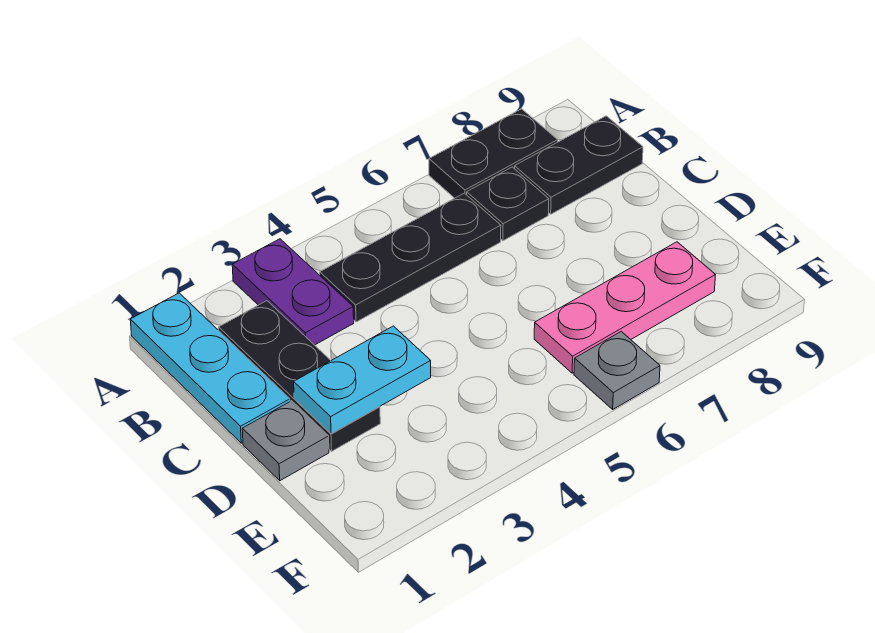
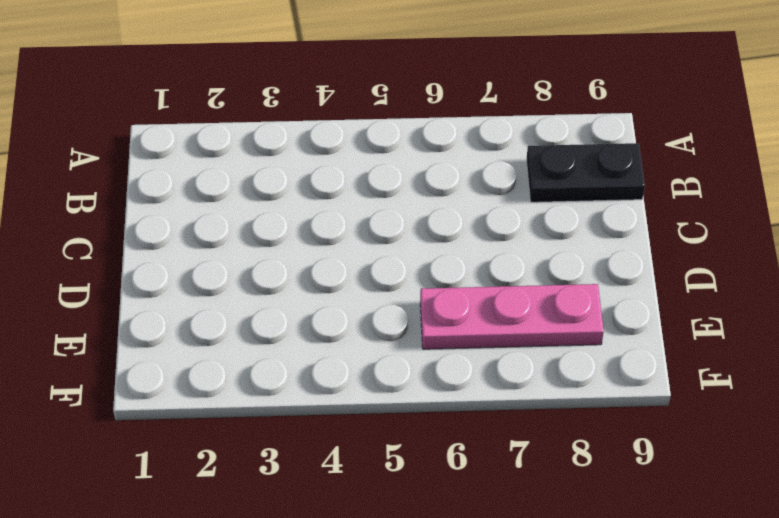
none -> cyan plate A1:C1 level 1
none -> purple plate A3:B3 level 1

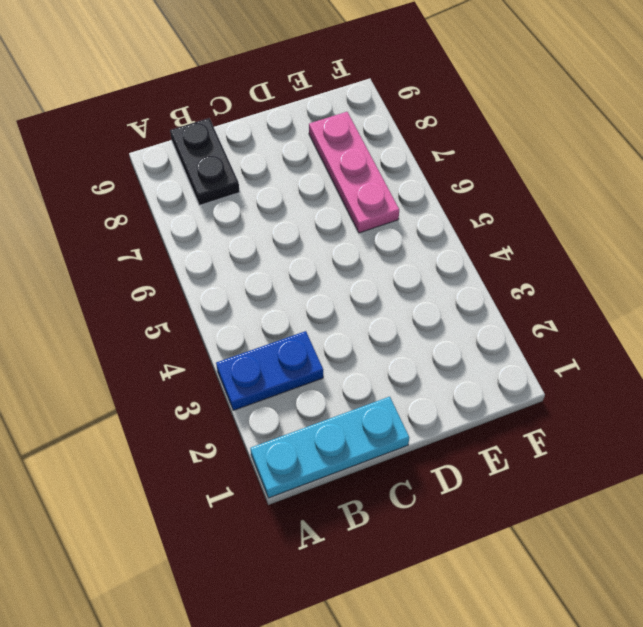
blue plate A3:B3 level 1 -> purple plate A3:B3 level 1
none -> black plate A7:A8 level 1
none -> black plate B2:D2 level 1

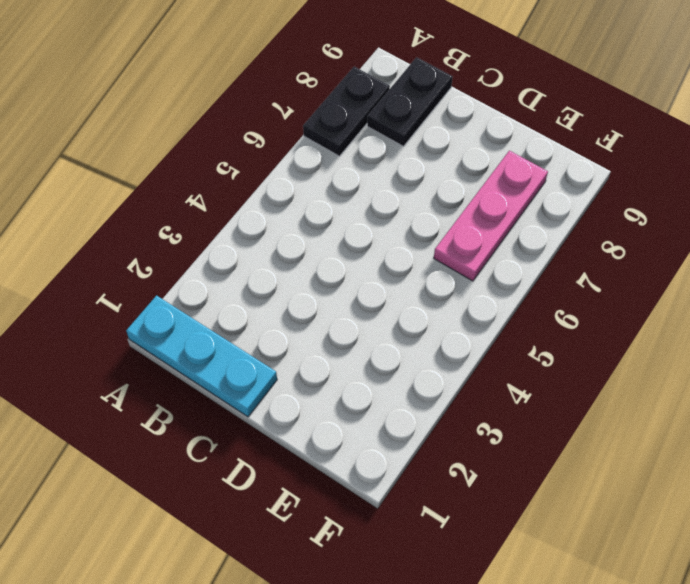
none -> purple plate A3:B3 level 1
none -> black plate B2:D2 level 1

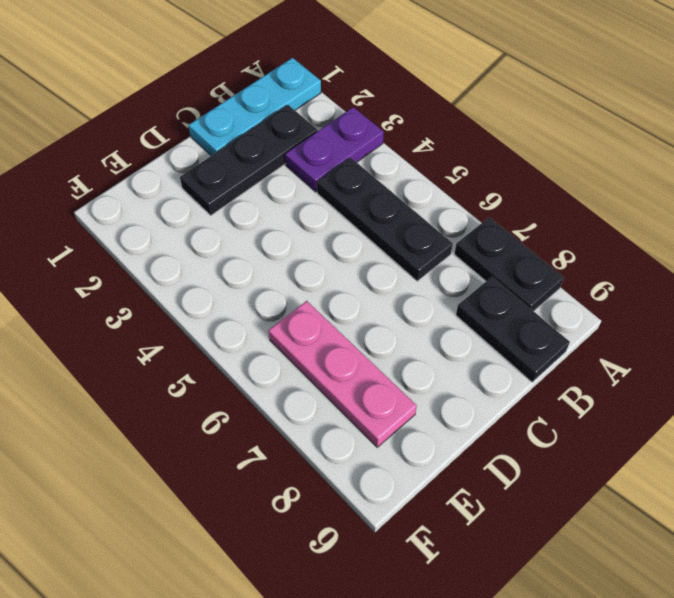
none -> black plate B7 level 1
none -> grey plate D1 level 1

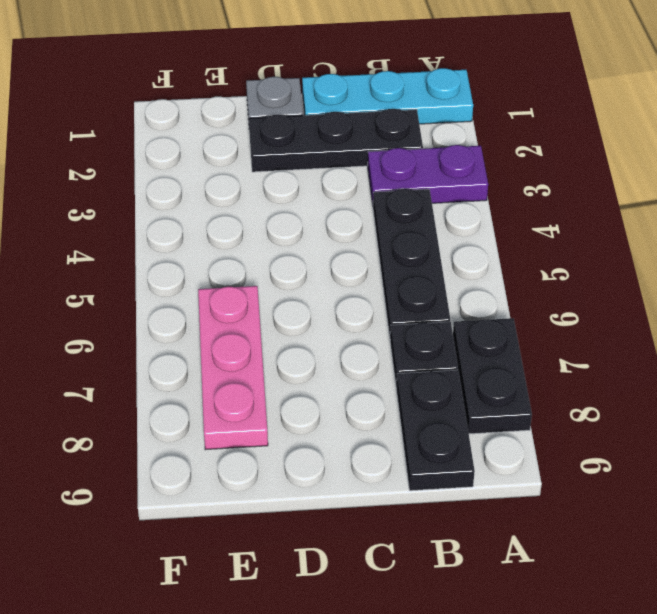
none -> grey plate F6 level 1
none -> cyan plate D2:D3 level 2

